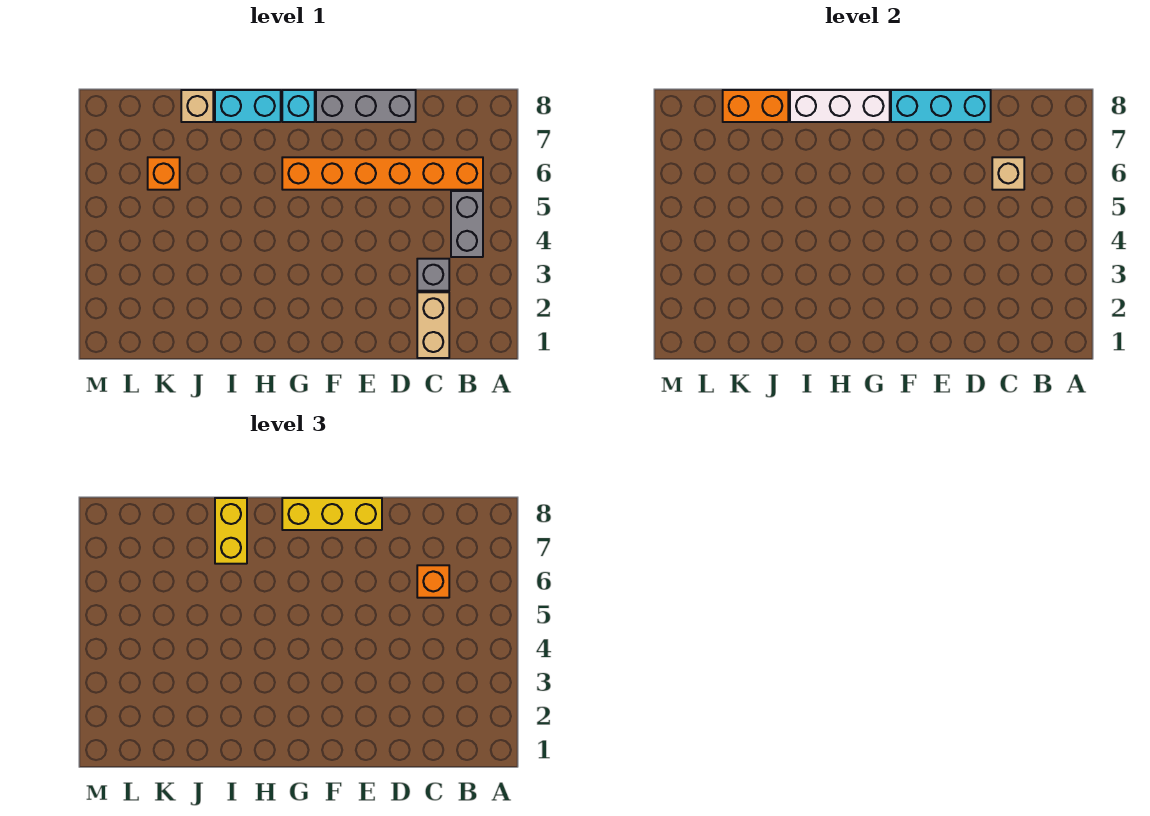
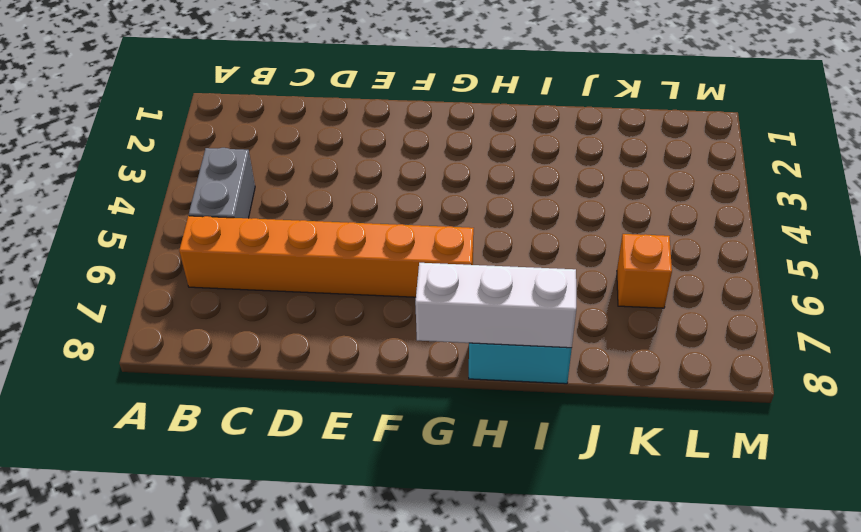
none -> tan brick C1:C2 level 1
none -> grey brick C3 level 1
none -> grey brick D8:F8 level 1

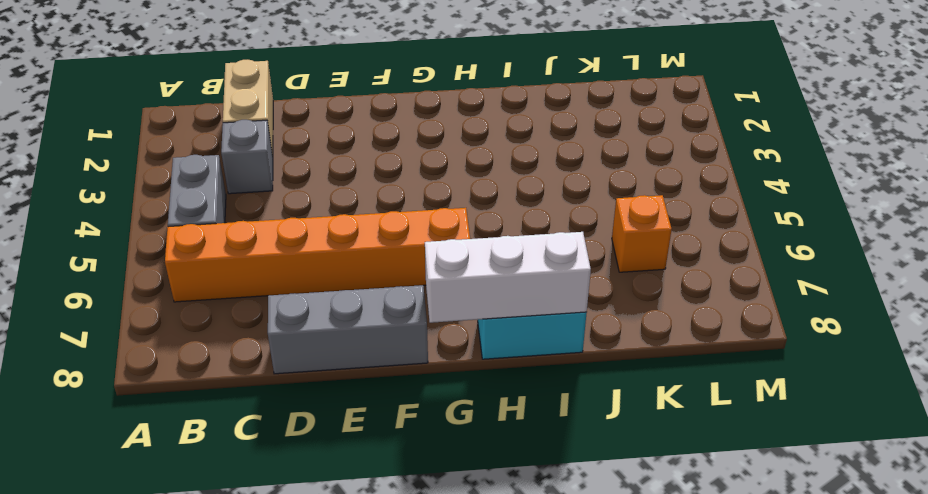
none -> cyan brick G8 level 1
none -> tan brick J8 level 1
none -> tan brick C6 level 2

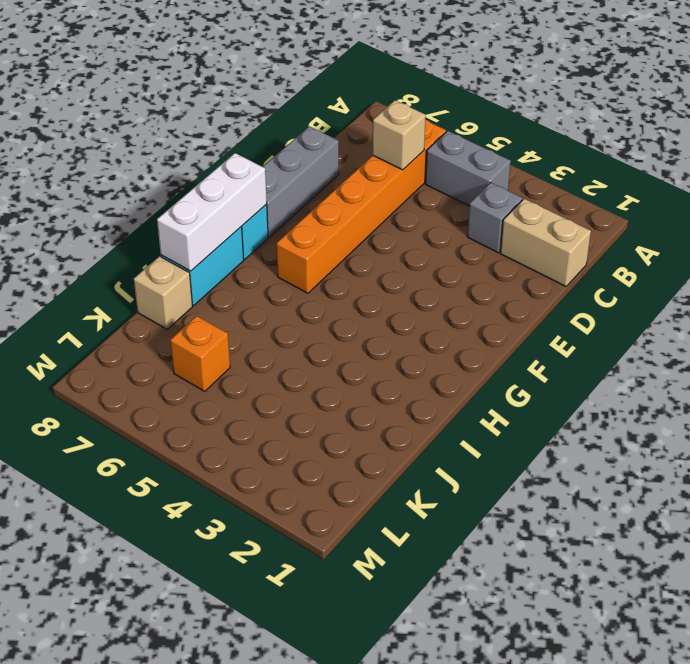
none -> cyan brick D8:F8 level 2
none -> orange brick J8:K8 level 2
none -> orange brick C6 level 3

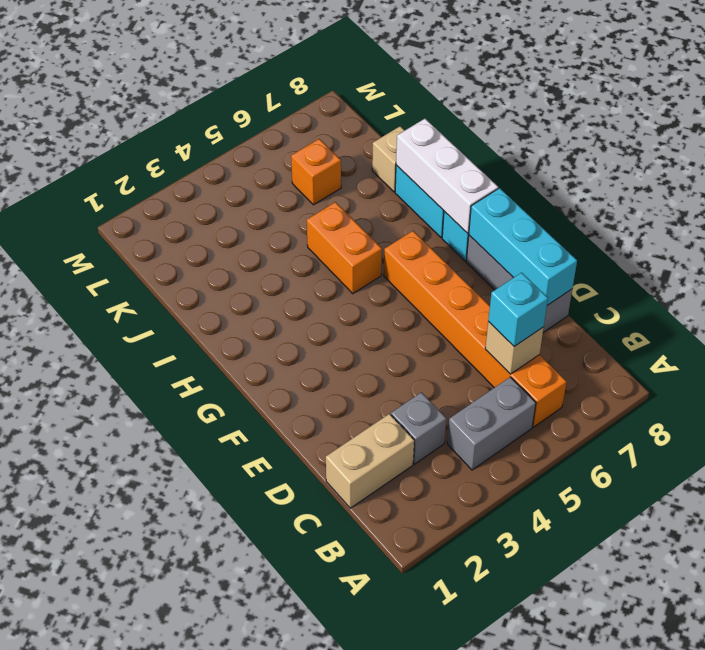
cyan brick C6 level 3 -> orange brick C6 level 3
orange brick H5:I5 level 1 -> orange brick J8:K8 level 2
none -> yellow brick E8:G8 level 3
none -> yellow brick I7:I8 level 3

